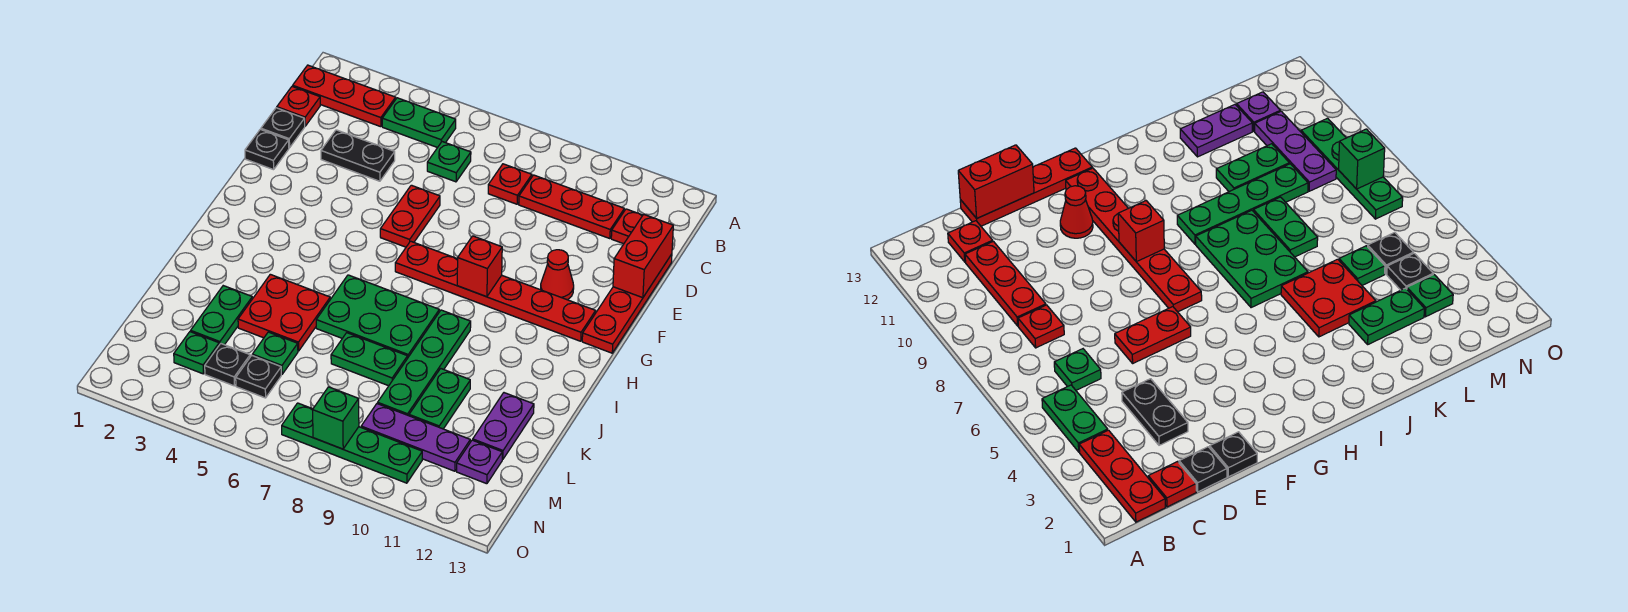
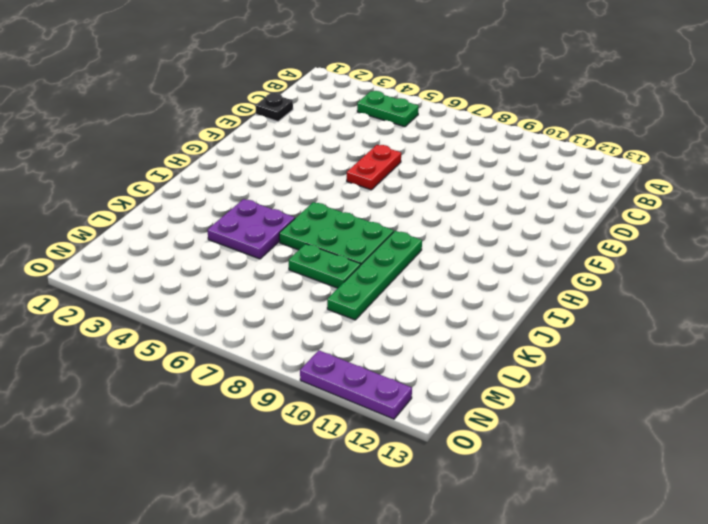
purple plate J4:K5 level 1 -> red plate J4:K5 level 1
purple plate O10:O12 level 1 -> purple plate M9:M11 level 1
none -> red plate B1:B3 level 1
none -> red plate C1 level 1
none -> green plate C6 level 1
none -> red plate C8 level 1

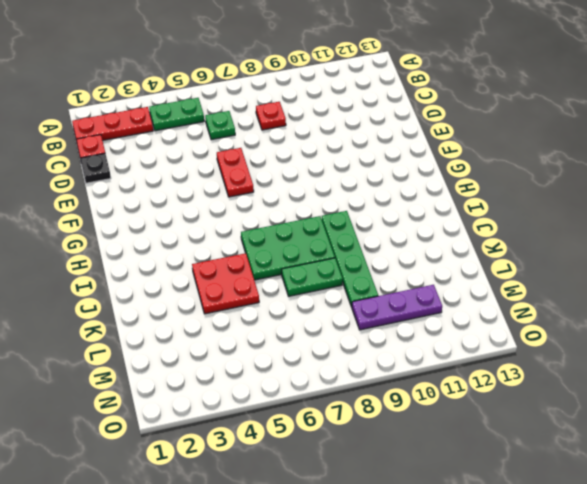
none -> red plate C9:C11 level 1
none -> red plate C12 level 1
none -> black plate D3:D4 level 1
none -> red plate D13:G13 level 1

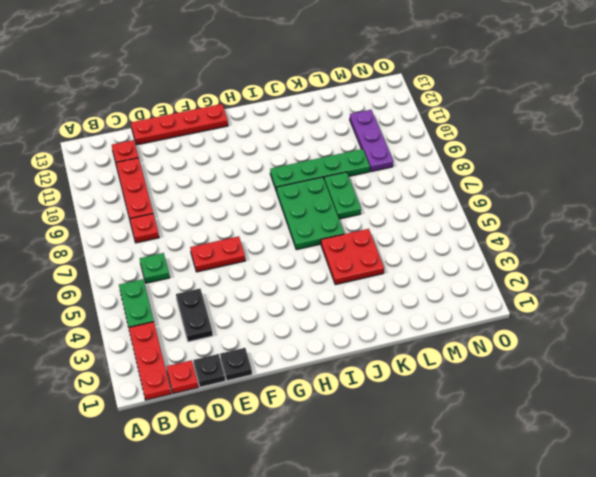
none -> red cone F11 level 1
none -> red plate G7:G12 level 1
none -> green plate K3:L3 level 1
none -> green plate K10:L10 level 1

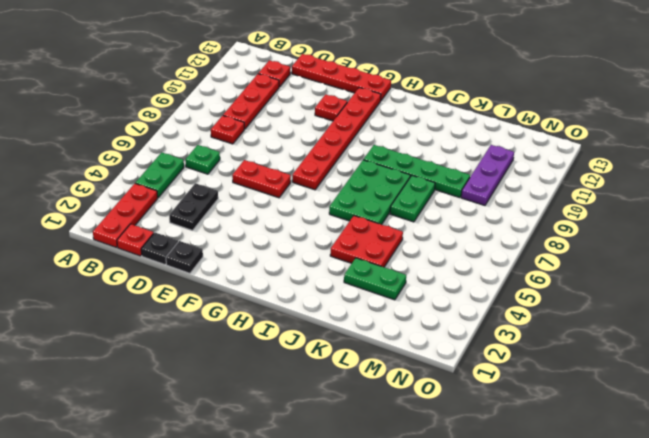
red plate F11 level 1 -> red cone F11 level 1
none -> green plate K10:L10 level 1
none -> purple plate K12:L12 level 1
none -> green plate L5 level 1
none -> green plate M3 level 1

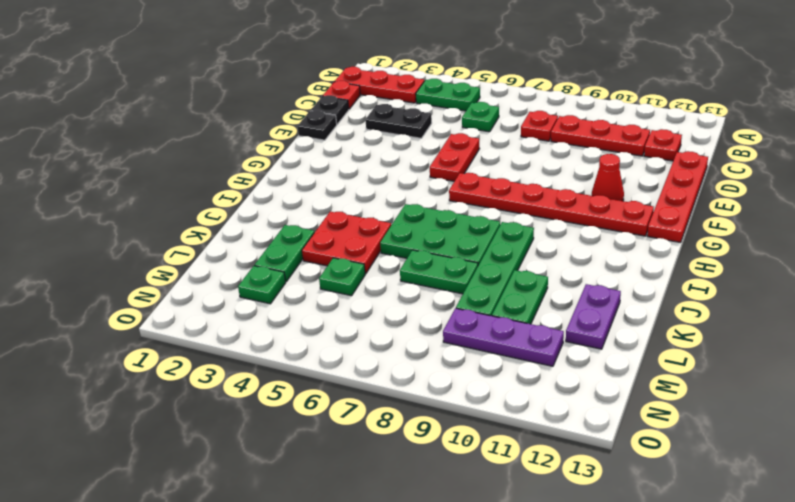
none -> black plate M4 level 1
none -> black plate M5 level 1
none -> purple plate M12 level 1
none -> green plate N7:N10 level 1

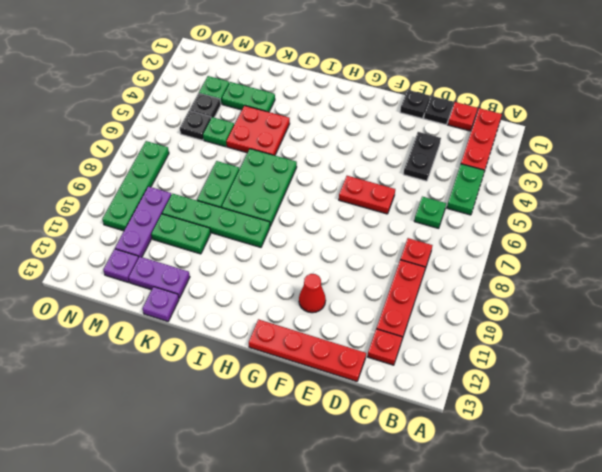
purple plate K13 level 1 -> none
none -> red plate G7:G12 level 1
none -> red brick D13:E13 level 2
none -> red brick G9 level 2
none -> green brick N8 level 2

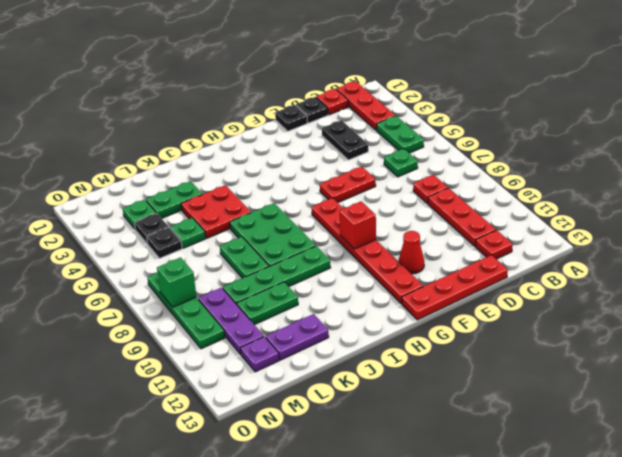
none -> red brick D13:E13 level 2

